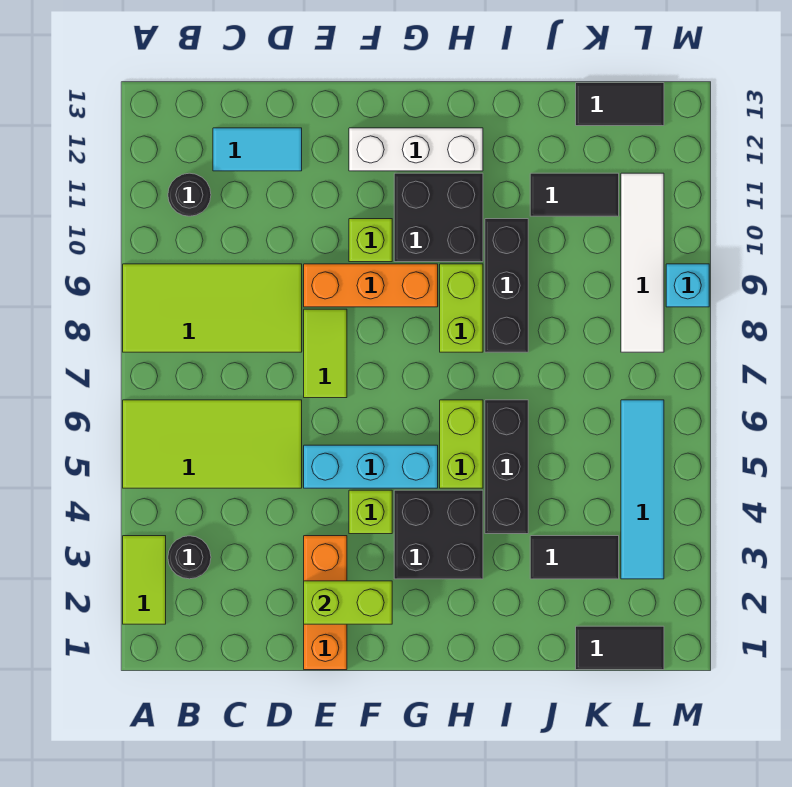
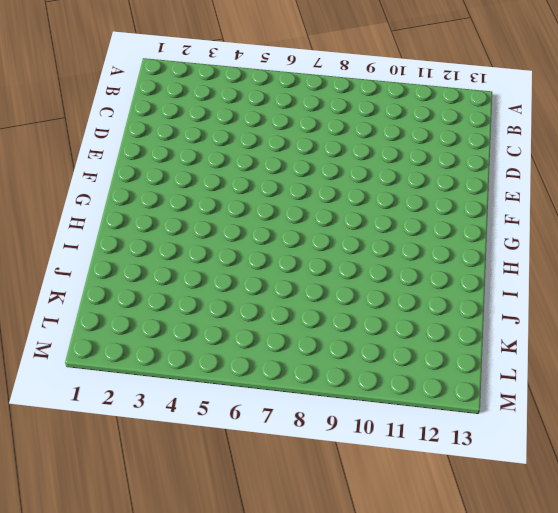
none -> lime tile A2:A3 level 1
none -> lime tile A5:D6 level 1
none -> lime tile A8:D9 level 1

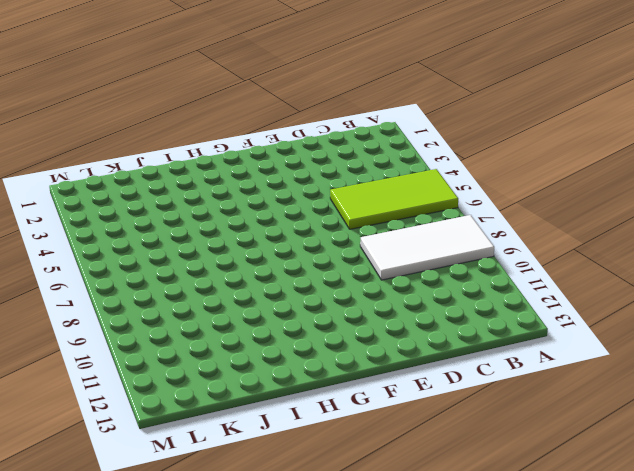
white tile A8:D9 level 1 -> lime tile A8:D9 level 1
none -> lime tile A2:A3 level 1
none -> black round brick B3 level 1
none -> black round brick B11 level 1

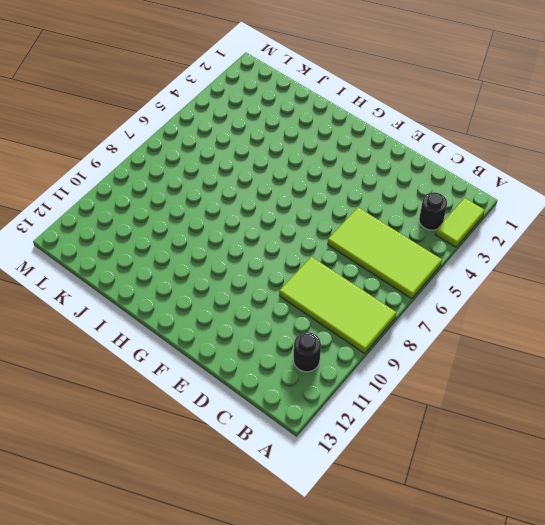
none -> cyan tile C12:D12 level 1
none -> orange brick E1:E3 level 1
none -> cyan brick E5:G5 level 1

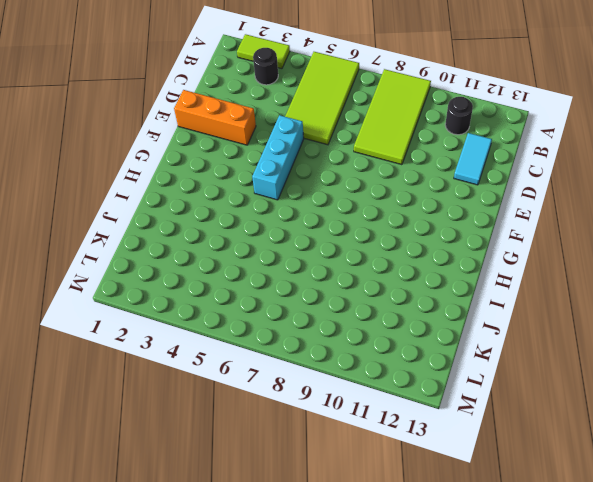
none -> lime tile E7:E8 level 1
none -> orange brick E9:G9 level 1
none -> lime brick F4 level 1

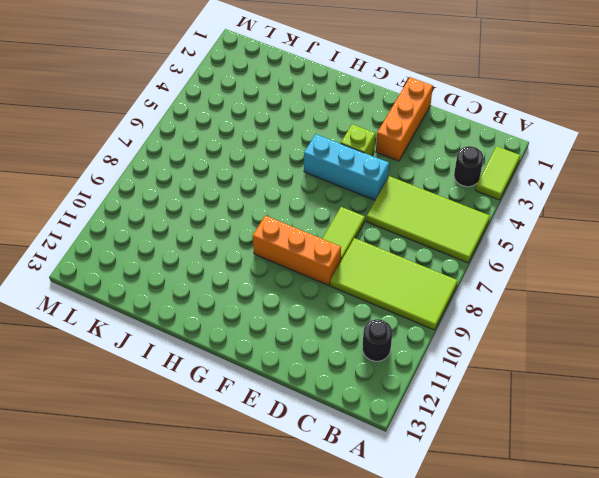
none -> cyan tile C12:D12 level 1
none -> lime brick F10 level 1
none -> white brick F12:H12 level 1

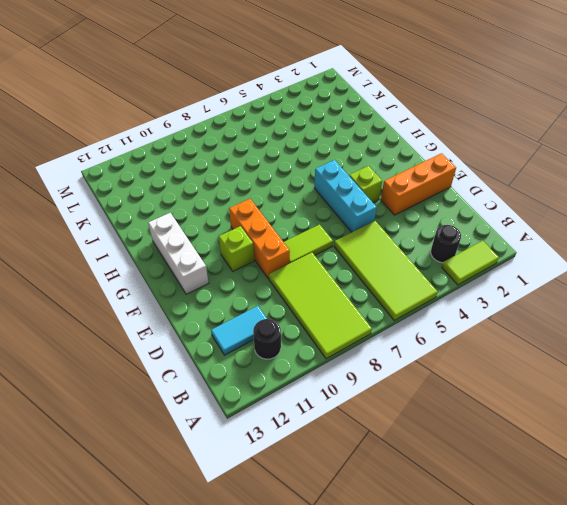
cyan tile C11:C12 level 1 -> cyan tile C12:D12 level 1
none -> black brick G3:H4 level 1
none -> black brick G10:H11 level 1
none -> lime brick H5:H6 level 1

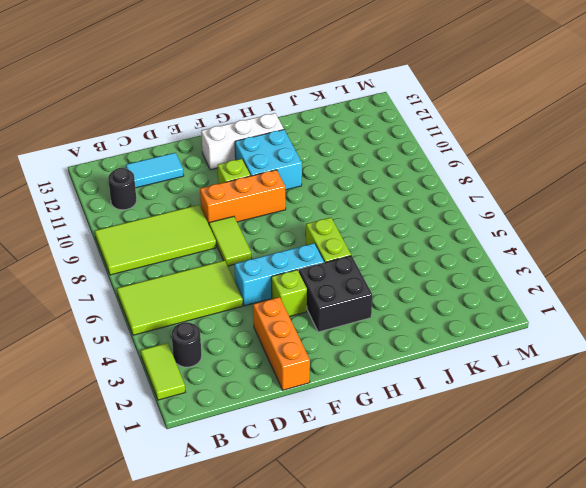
cyan brick G10:H11 level 1 -> black brick G10:H11 level 1
none -> lime brick H8:H9 level 1
none -> black brick I4:I6 level 1
none -> black brick I8:I10 level 1

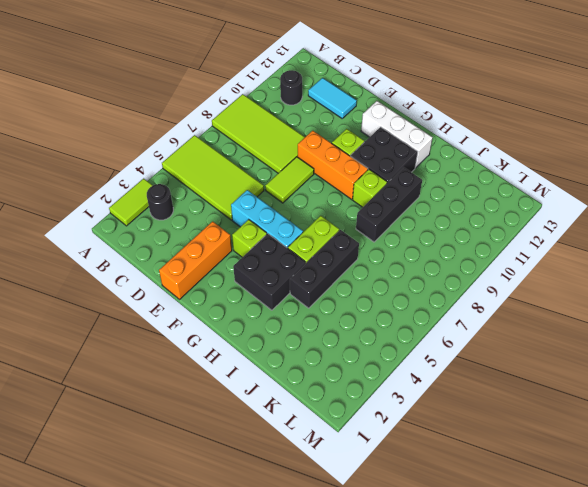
lime brick H9 level 1 -> lime brick H8:H9 level 1
none -> black tile J3:K3 level 1
none -> black tile J11:K11 level 1
none -> black tile K1:L1 level 1

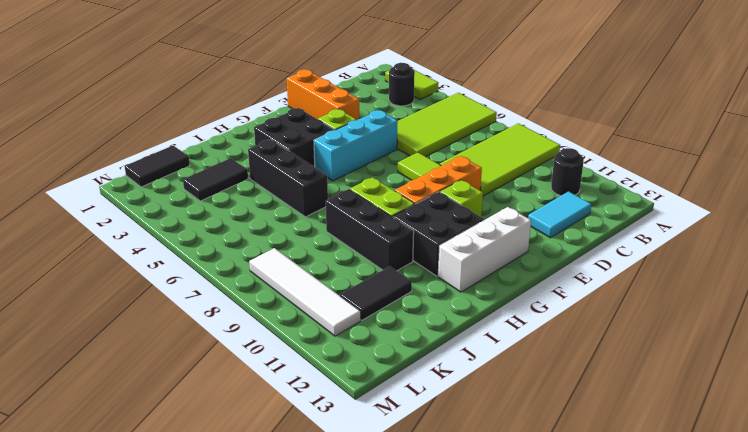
none -> lime brick H5:H6 level 1
none -> black tile K13:L13 level 1
none -> cyan tile L3:L6 level 1

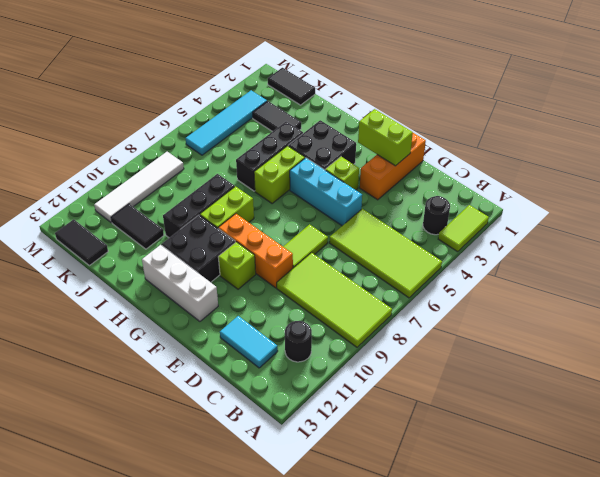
none -> cyan brick M9 level 1

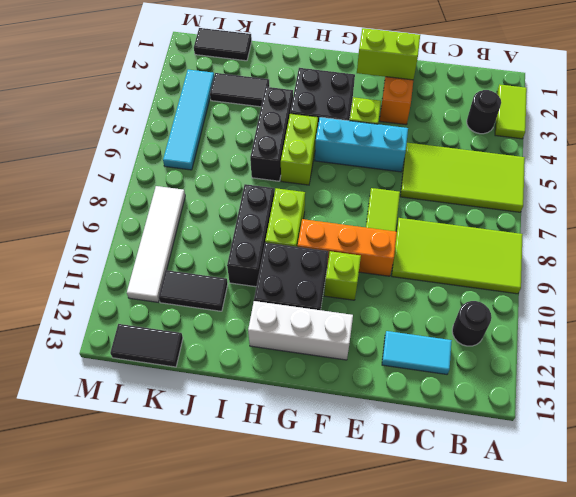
none -> cyan brick M9 level 1

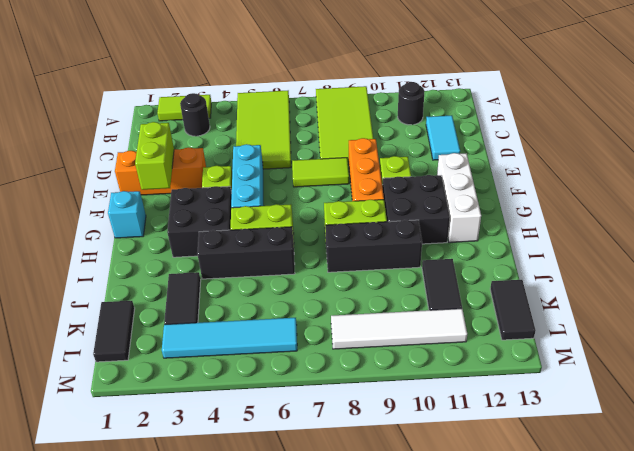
cyan brick G1 level 1 -> cyan brick M9 level 1

